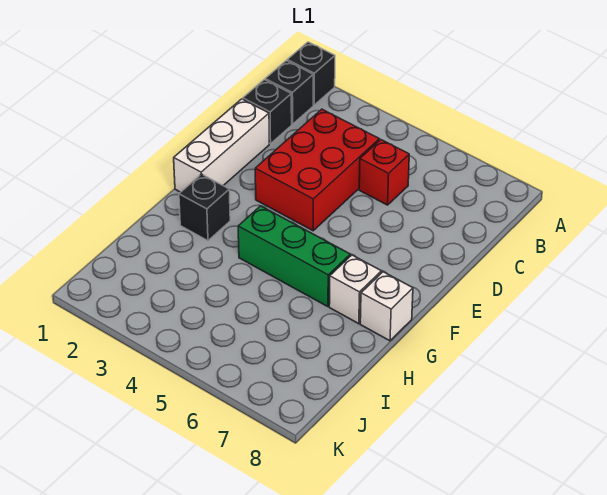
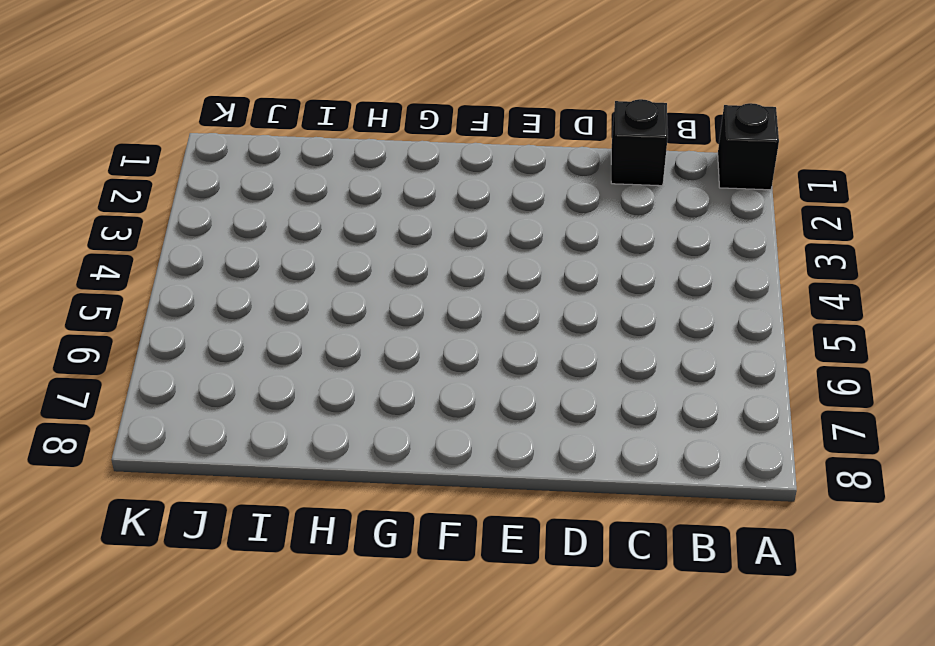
none -> black brick B1 level 1
none -> red brick C3:E4 level 1

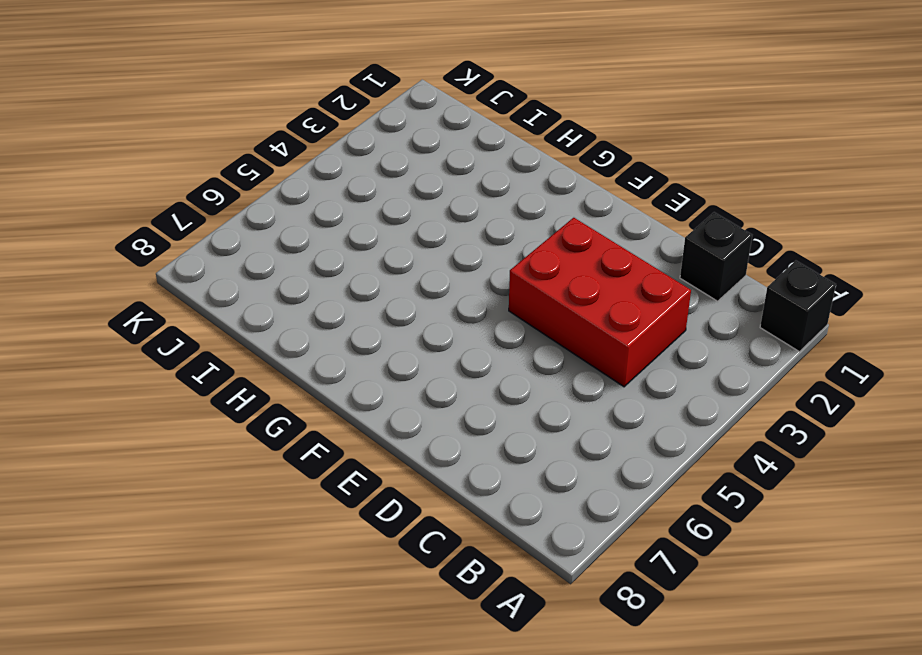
none -> black brick B1 level 1
none -> red brick C5 level 1

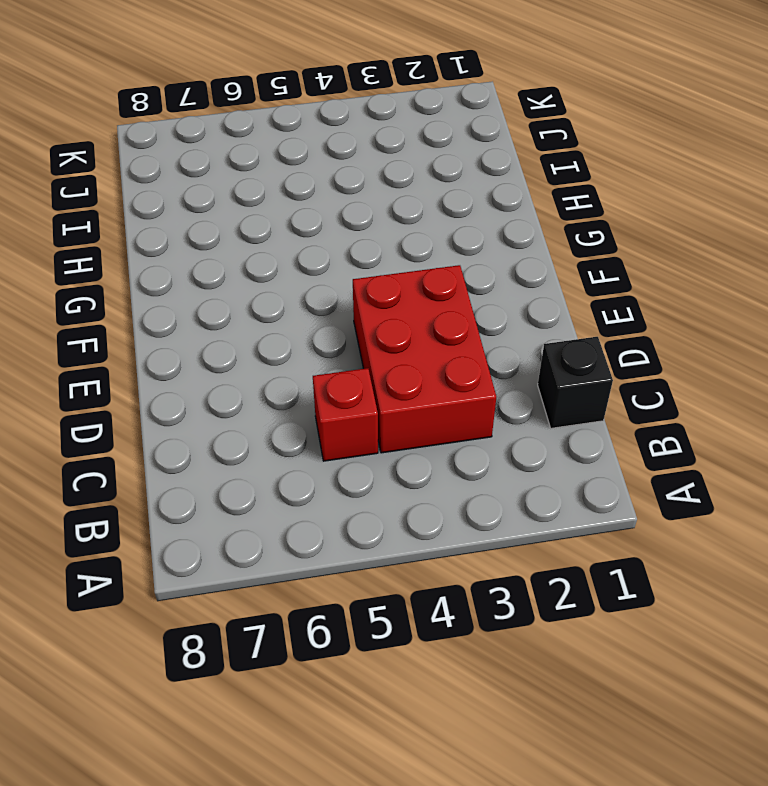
none -> black brick A1 level 1
none -> black brick B1 level 1

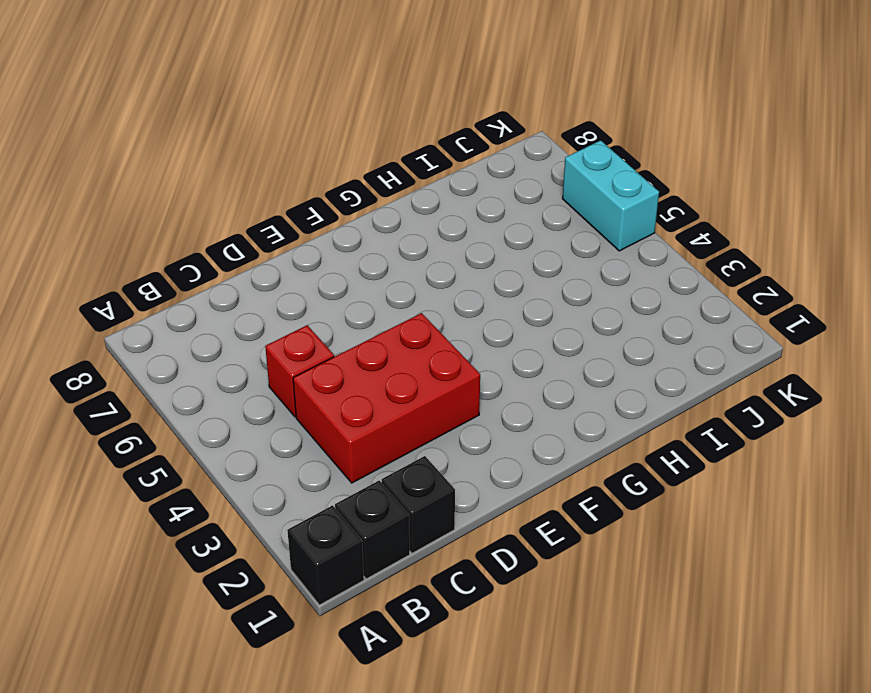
cyan brick K5:K6 level 1 -> none
none -> white brick D1:F1 level 1
none -> black brick G2 level 1

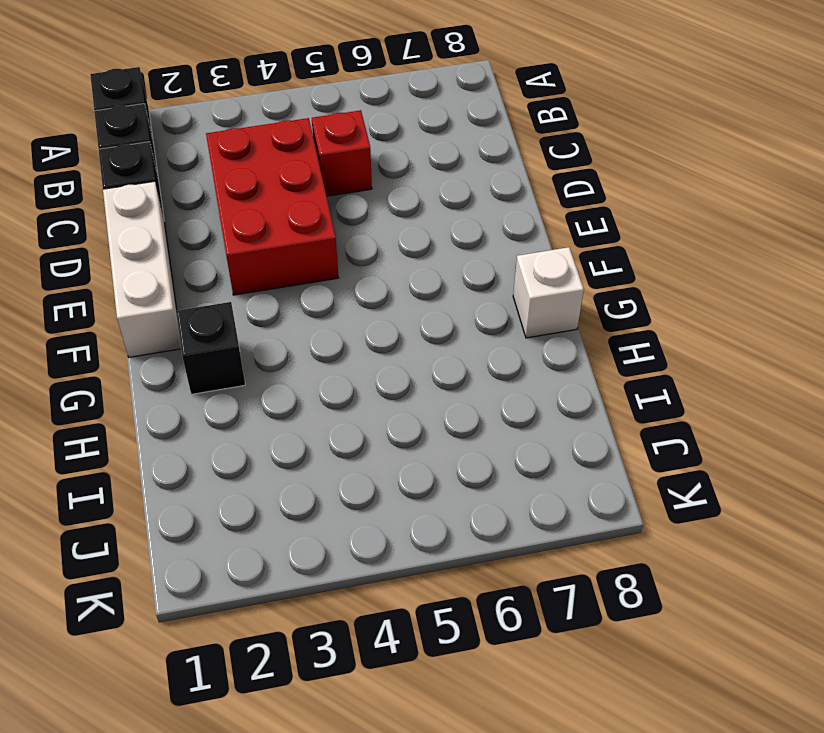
none -> green brick G4:G6 level 1
none -> white brick G7 level 1

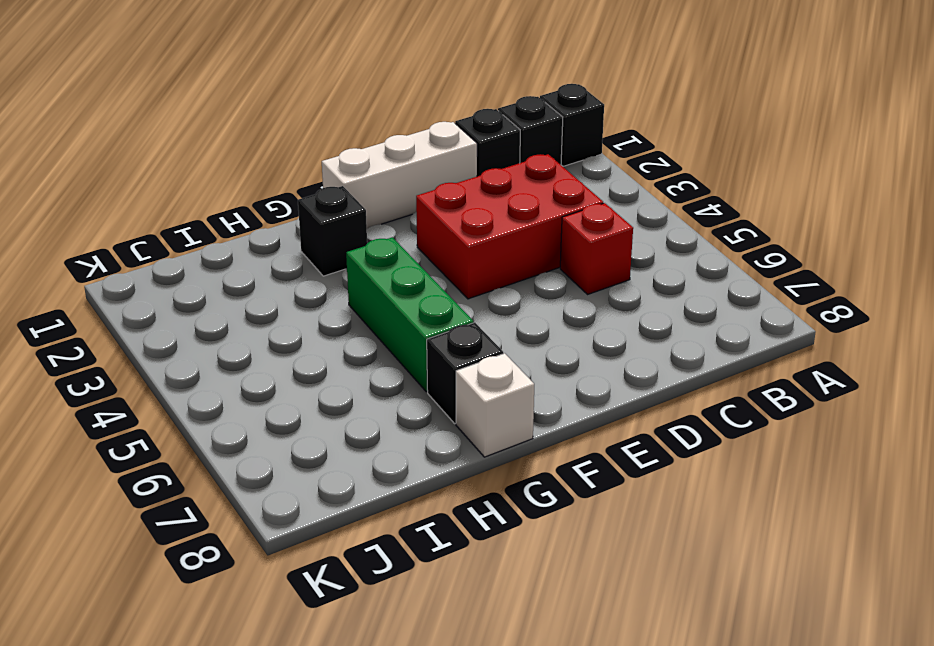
black brick G7 level 1 -> white brick G7 level 1

